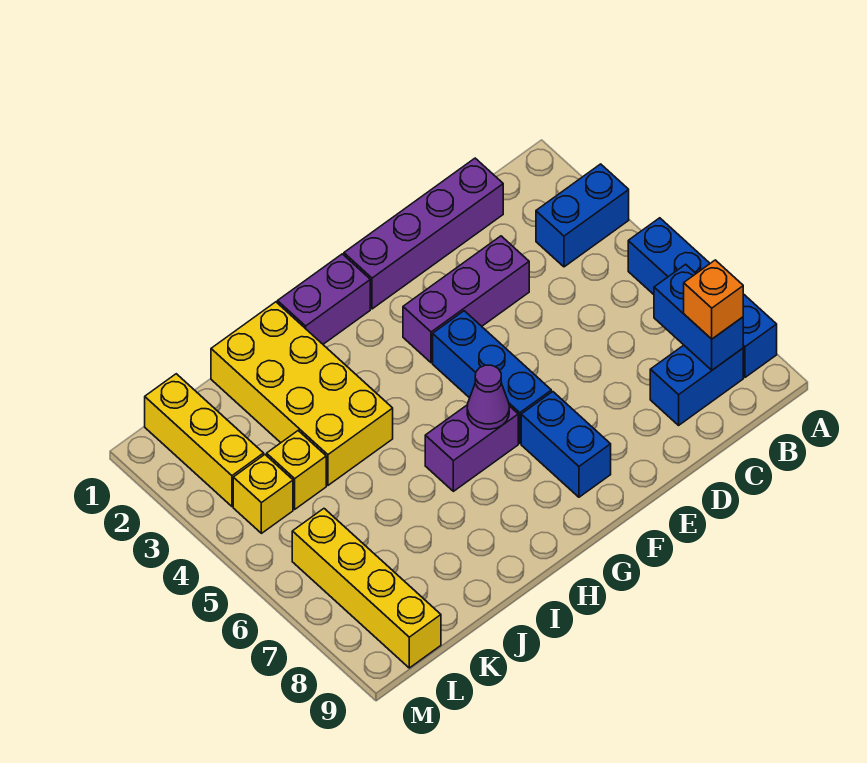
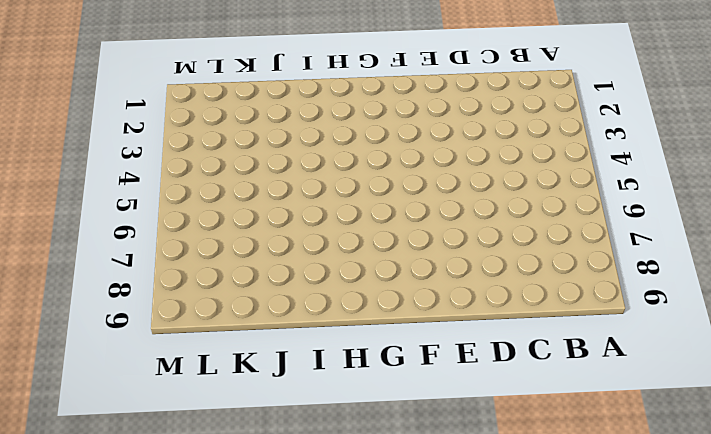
none -> blue brick A3:B3 level 1
none -> blue brick A5:A8 level 1
none -> blue brick B8:C8 level 1

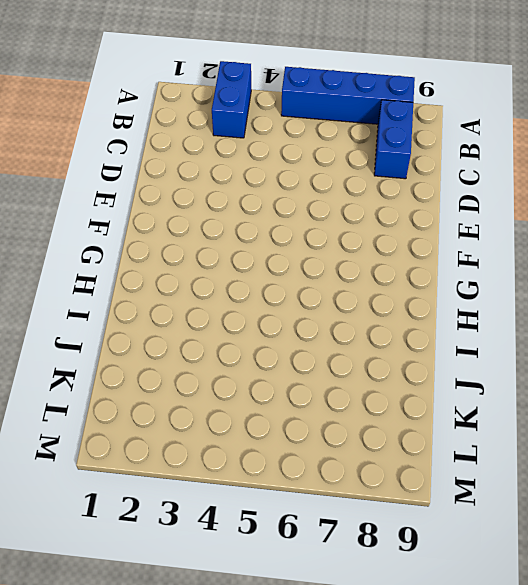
none -> purple brick C1:F1 level 1
none -> purple brick D3:F3 level 1
none -> blue brick F4:F6 level 1

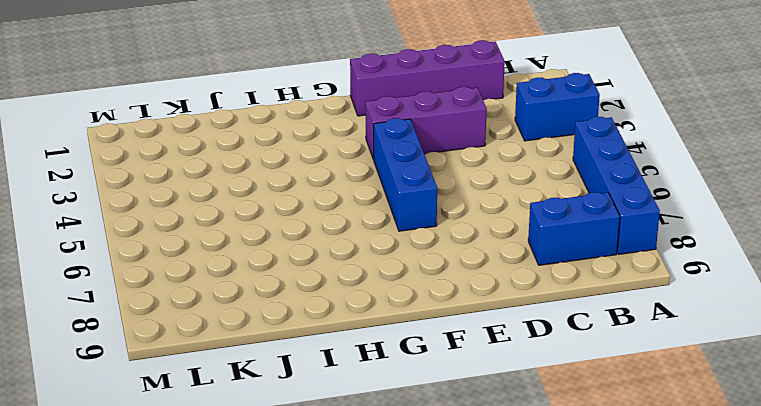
none -> blue brick F7:F8 level 1
none -> purple brick G1:H1 level 1
none -> purple brick G6:H6 level 1

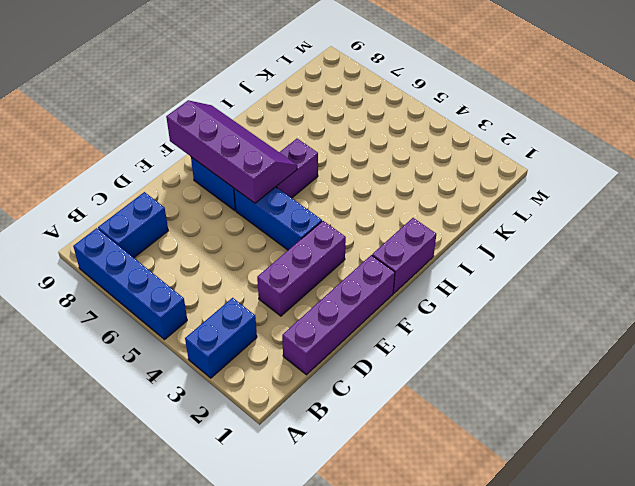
purple slope F6:G9 level 2 top F -> purple cone G6 level 2
none -> yellow brick I1:J4 level 1
none -> yellow brick K4 level 1
none -> yellow brick L1:L3 level 1

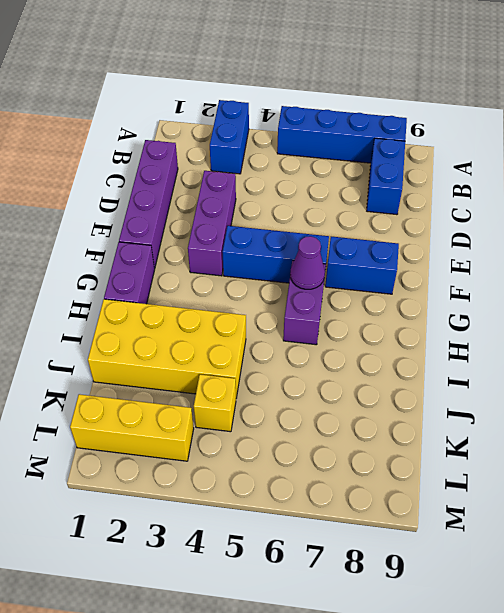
none -> yellow brick L4 level 1
none -> yellow brick L6:L9 level 1
none -> blue brick B7:B8 level 2

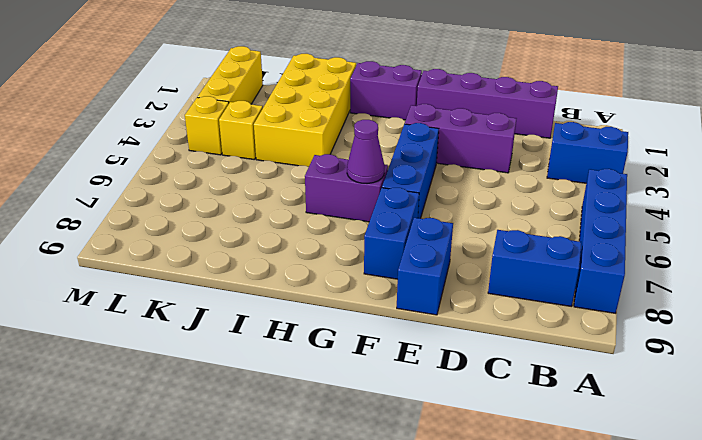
blue brick E8:E9 level 1 -> blue brick B7:B8 level 2
none -> yellow brick L6:L9 level 1
none -> orange brick B8 level 3

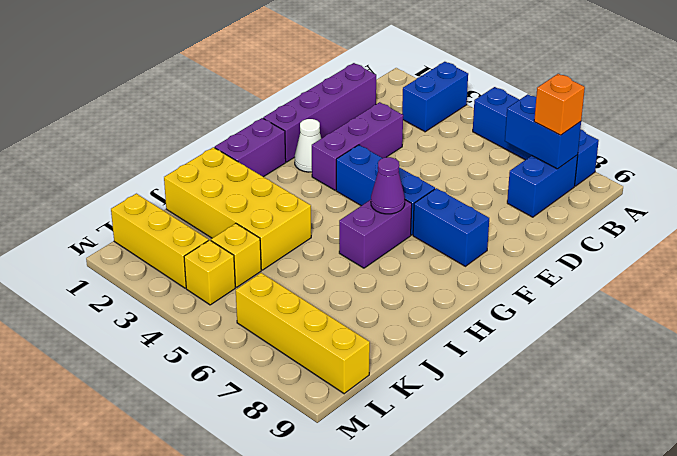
white cone F2 level 1 -> none

